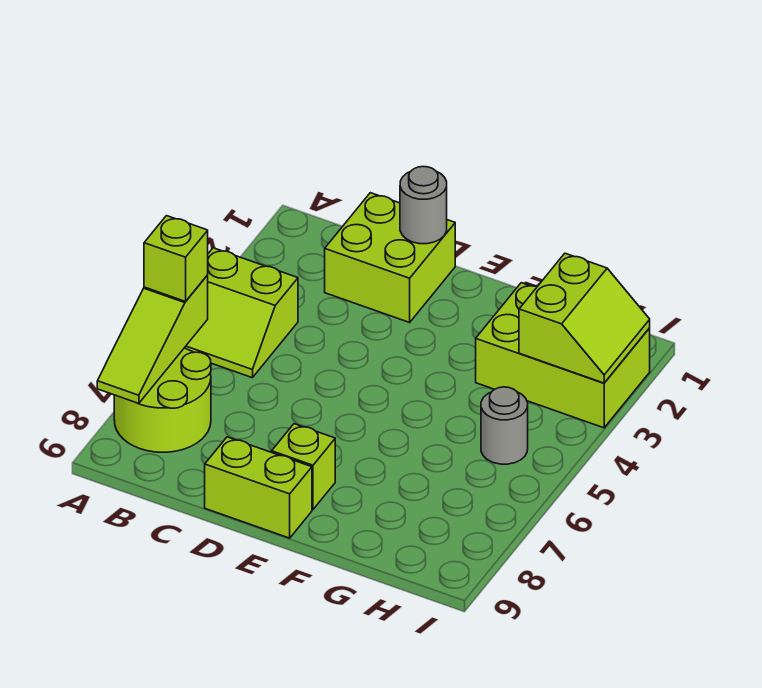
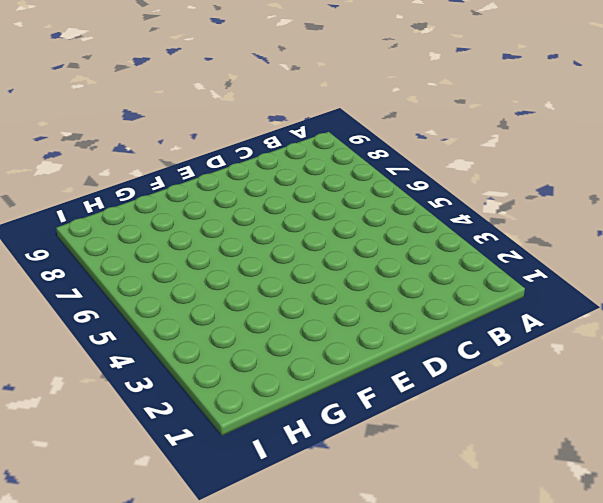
none -> lime slope A4:B5 level 1 top 4
none -> lime round brick A7:B8 level 1

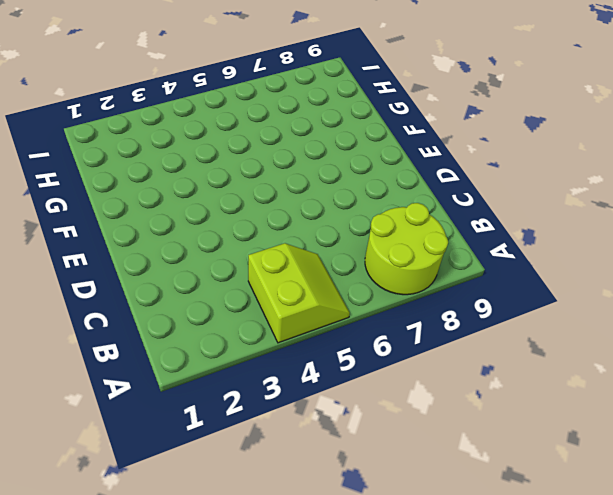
none -> lime brick C1:D2 level 1
none -> lime brick D9:E9 level 1

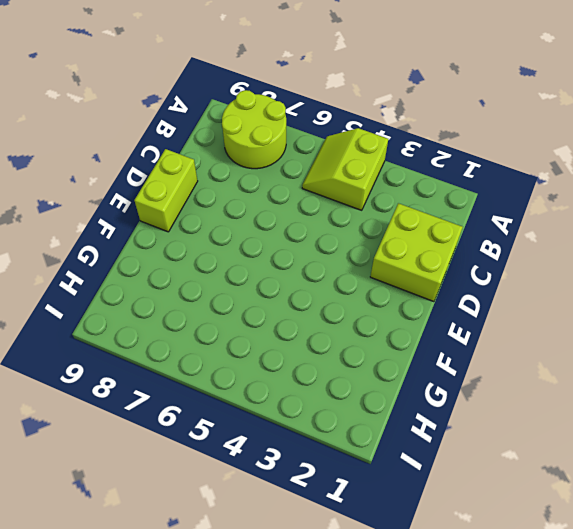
none -> lime brick E8 level 1
none -> lime brick G2:I3 level 1

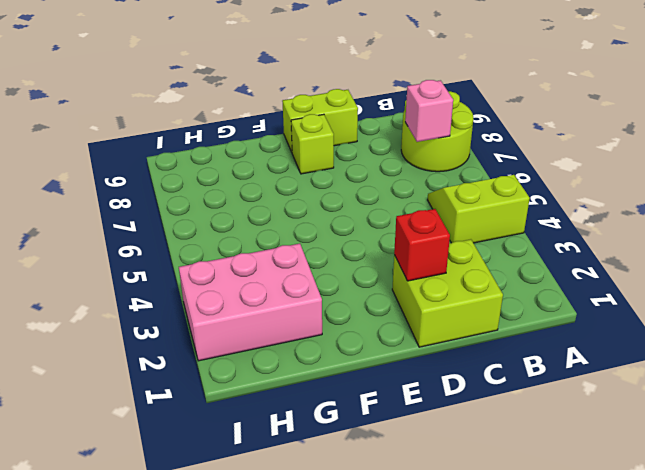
pink brick B7 level 2 -> none
red brick D2 level 2 -> none
pink brick G2:I3 level 1 -> lime brick G2:I3 level 1
none -> grey round brick H5 level 1
none -> lime slope A6:A8 level 2 top 6

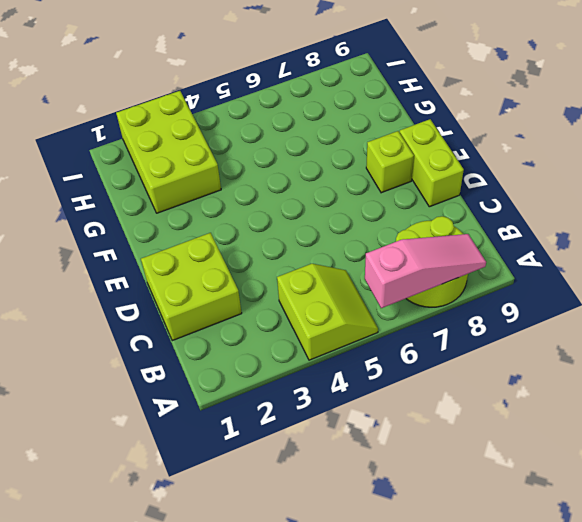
pink slope A6:A8 level 2 top 6 -> lime slope A6:A8 level 2 top 6
none -> grey round brick H5 level 1
none -> grey round brick D1 level 2

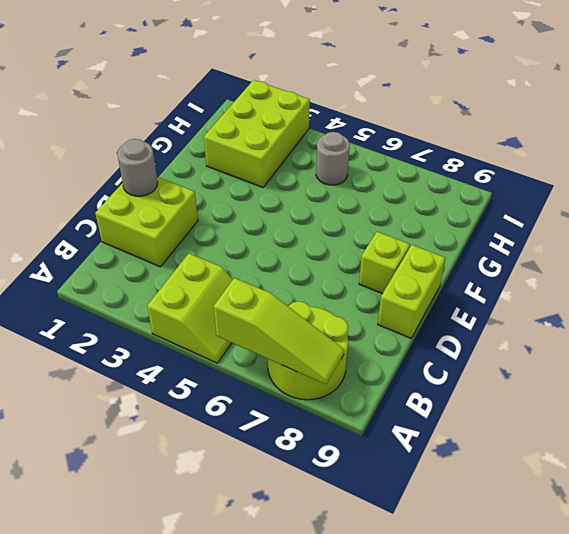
none -> lime slope H2:I3 level 2 top H
none -> lime brick A6 level 3

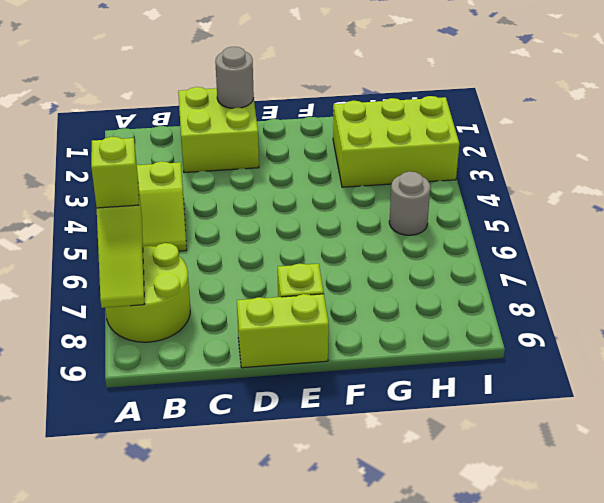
none -> lime slope H2:I3 level 2 top H

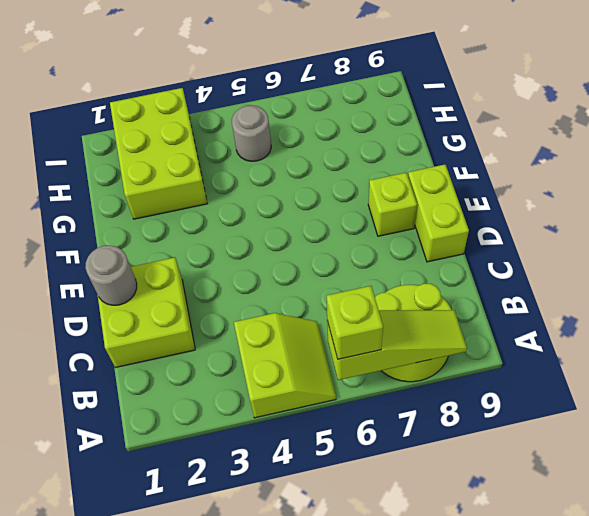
none -> lime slope H2:I3 level 2 top H

